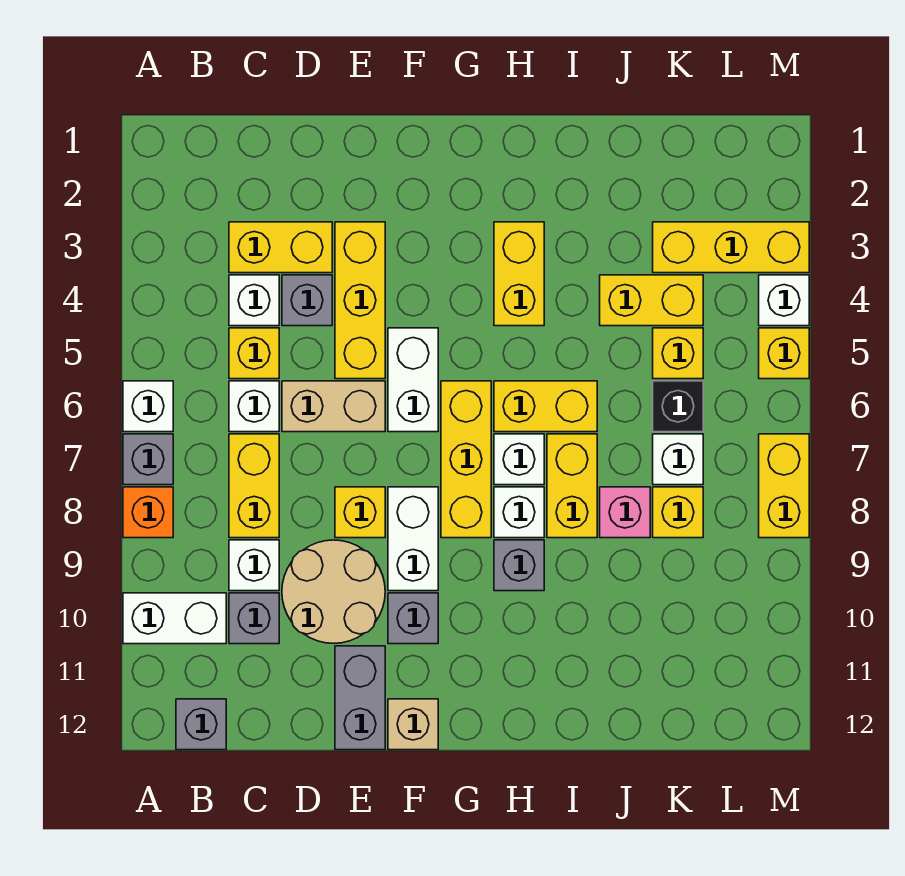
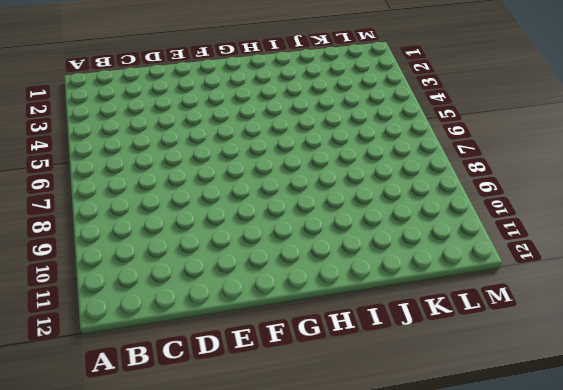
none -> white brick A6 level 1
none -> grey brick A7 level 1
none -> orange brick A8 level 1
none -> white brick A10:B10 level 1

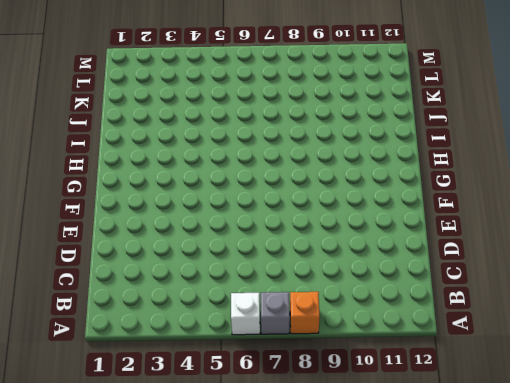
none -> white brick A10:B10 level 1
none -> grey brick B12 level 1
none -> yellow brick C3:D3 level 1
none -> white brick C4 level 1

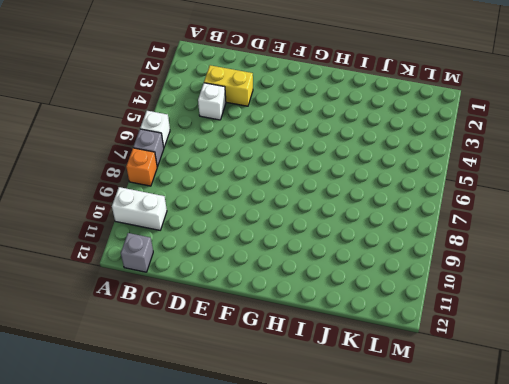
none -> yellow brick C5 level 1
none -> white brick C6 level 1
none -> yellow brick C7:C8 level 1
none -> white brick C9 level 1

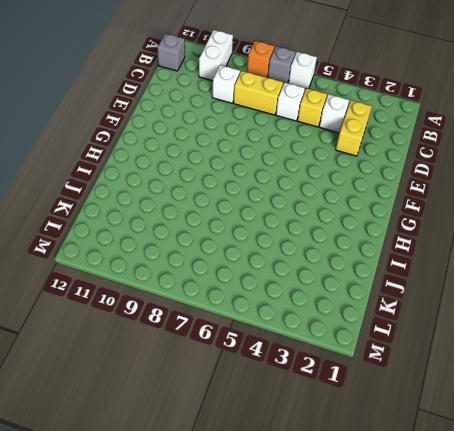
none -> grey brick C10 level 1
none -> grey brick D4 level 1
none -> tan brick D6:E6 level 1
none -> tan round brick D9:E10 level 1

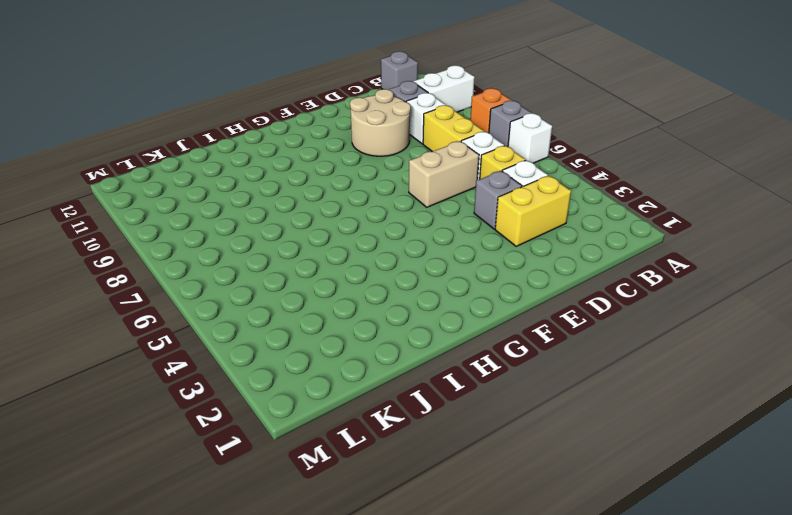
none -> yellow brick E3:E5 level 1
none -> yellow brick E8 level 1
none -> grey brick E11:E12 level 1
none -> white brick F5:F6 level 1

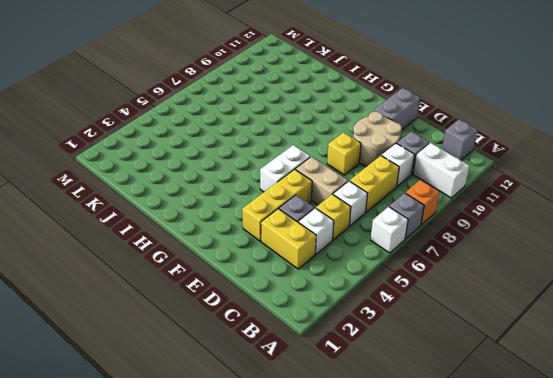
none -> white brick F8:F9 level 1
none -> grey brick F10 level 1
none -> tan brick F12 level 1
none -> yellow brick G6:G8 level 1

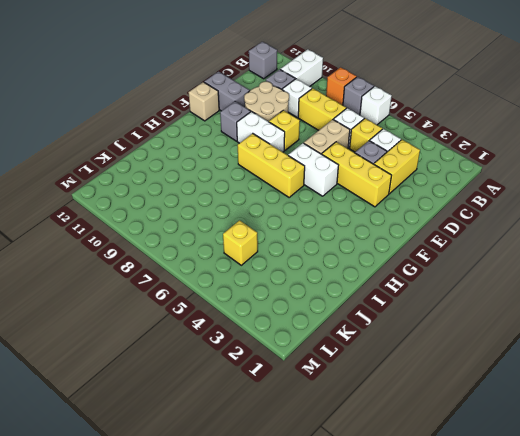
none -> yellow brick H3:H4 level 1
none -> yellow brick H6:I6 level 1
none -> white brick H7 level 1
none -> white brick H8 level 1

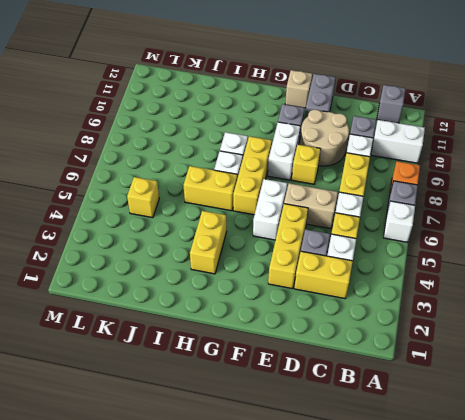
none -> grey brick H9 level 1
none -> yellow brick I7:I8 level 1
none -> yellow brick J4:K4 level 1
none -> pink brick J8 level 1

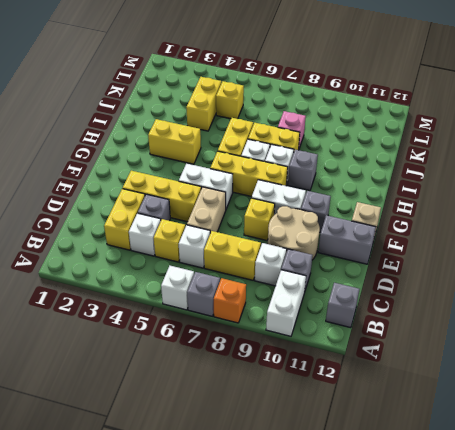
none -> yellow brick K3:M3 level 1
none -> black brick K6 level 1
none -> white brick K7 level 1
none -> yellow brick K8 level 1

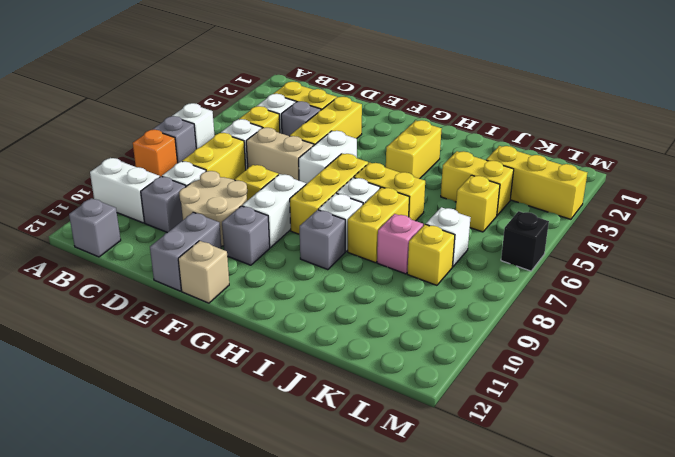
black brick M6 level 1 -> black brick K6 level 1
none -> white brick M4 level 1
none -> yellow brick M5 level 1
none -> yellow brick M7:M8 level 1

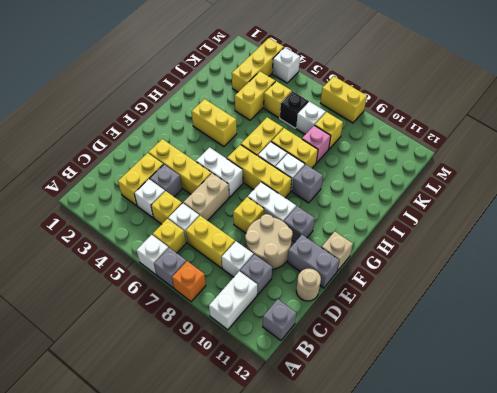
yellow brick B6 level 1 -> yellow brick M5 level 1
tan round brick D12 level 1 -> none

